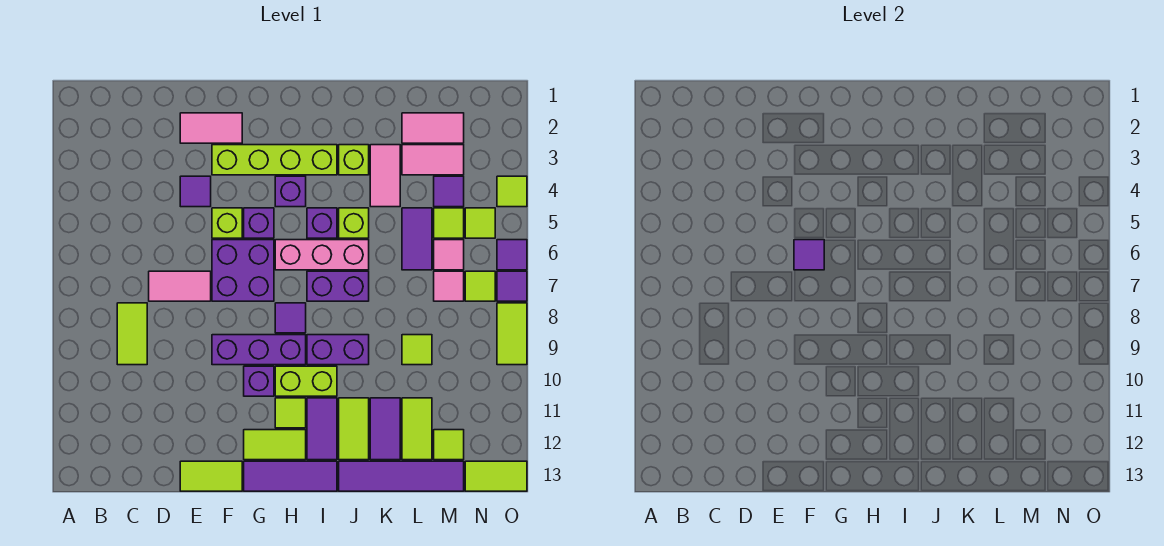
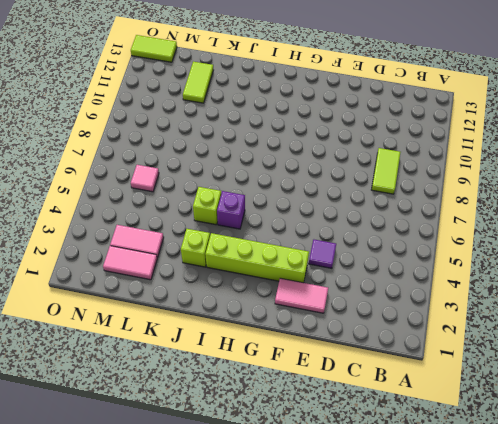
none -> pink tile D7:E7 level 1
none -> lime tile E13:F13 level 1
none -> lime brick F5 level 1
none -> purple brick F6:G7 level 1

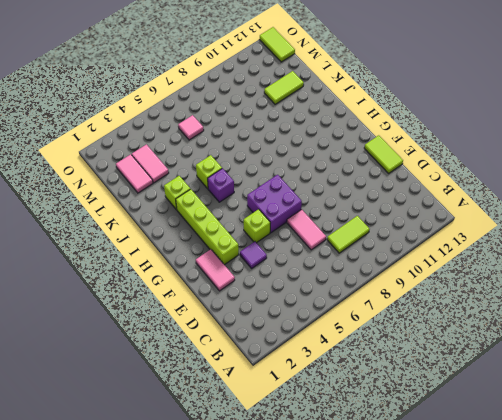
none -> purple brick F9:H9 level 1
none -> purple brick G5 level 1
none -> purple brick G10 level 1
none -> lime tile G12:H12 level 1

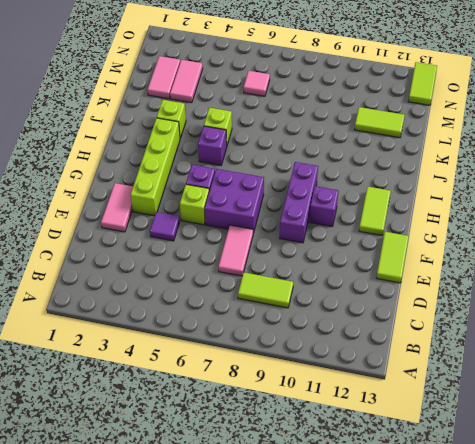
none -> purple tile G13:I13 level 1
none -> purple brick H4 level 1
none -> pink brick H6:J6 level 1
none -> purple tile H8 level 1

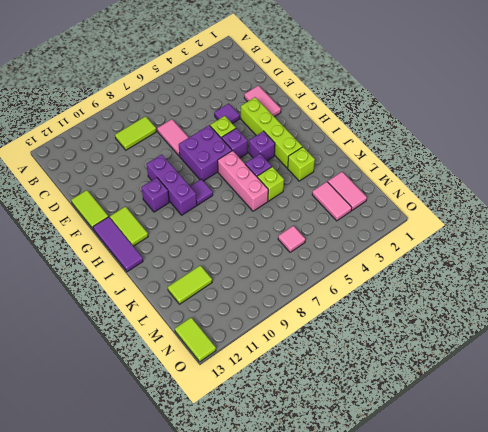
none -> lime brick H10:I10 level 1
none -> lime tile H11 level 1
none -> purple brick I7:J7 level 1
none -> purple brick I9:J9 level 1

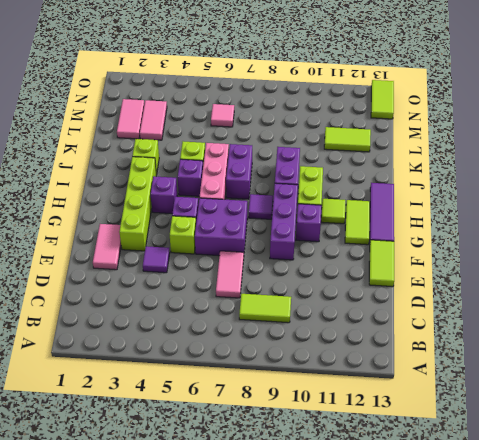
none -> purple tile I11:I12 level 1
none -> lime tile J11:J12 level 1
none -> purple tile J13:M13 level 1
none -> pink tile K3:K4 level 1

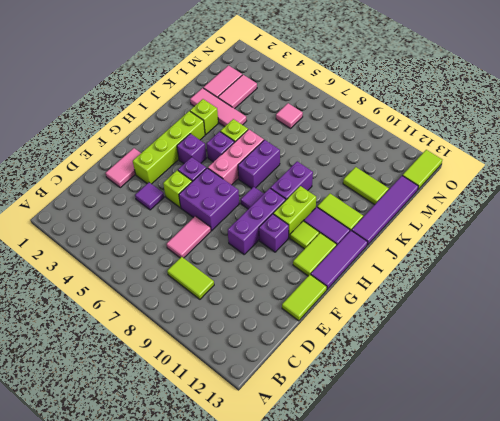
pink tile K2:K4 level 1 -> pink tile K3:K4 level 1
none -> purple tile K11:K12 level 1
none -> purple tile L5:L6 level 1
none -> lime tile L9 level 1
none -> purple tile M4 level 1

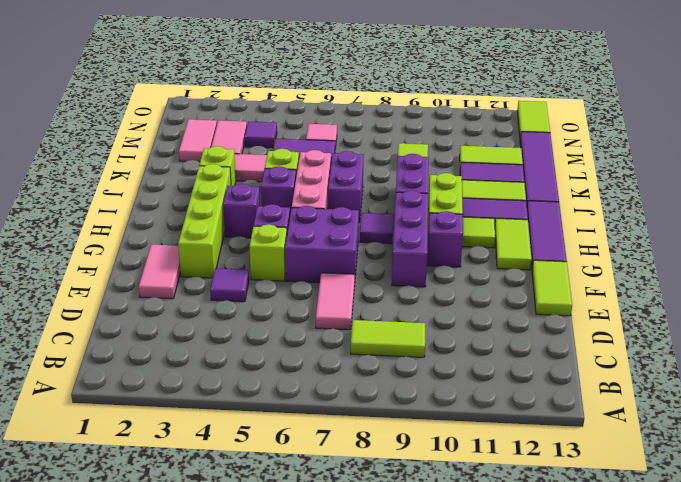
none -> lime tile M5 level 1
none -> pink tile M7 level 1
none -> lime tile M12 level 1
none -> lime tile N5 level 1

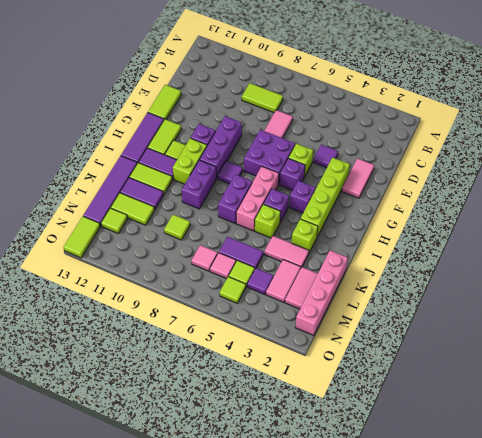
pink brick K1:N1 level 1 -> none
none -> lime tile N7 level 1
none -> lime tile O4 level 1
none -> purple tile O6 level 1
none -> purple tile O7 level 1

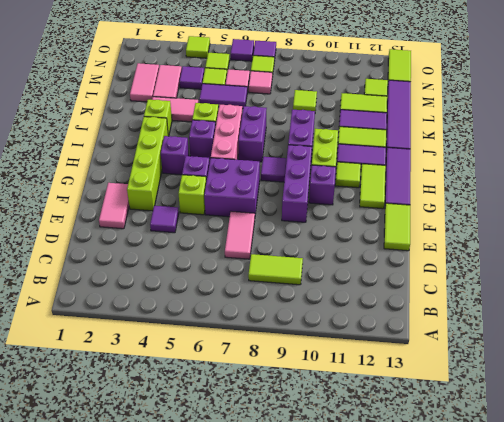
none -> lime tile O8:O9 level 1
none -> purple tile F6 level 2

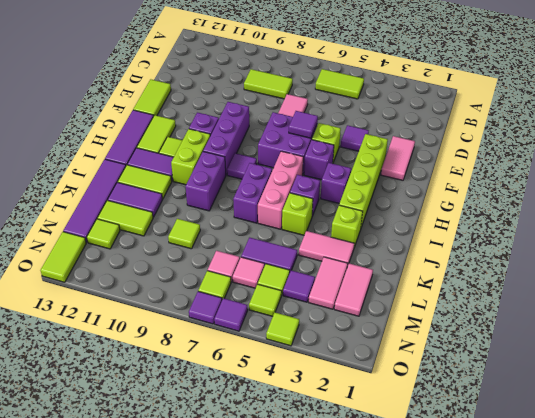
lime tile B5:B6 level 1 -> lime tile O8:O9 level 1

